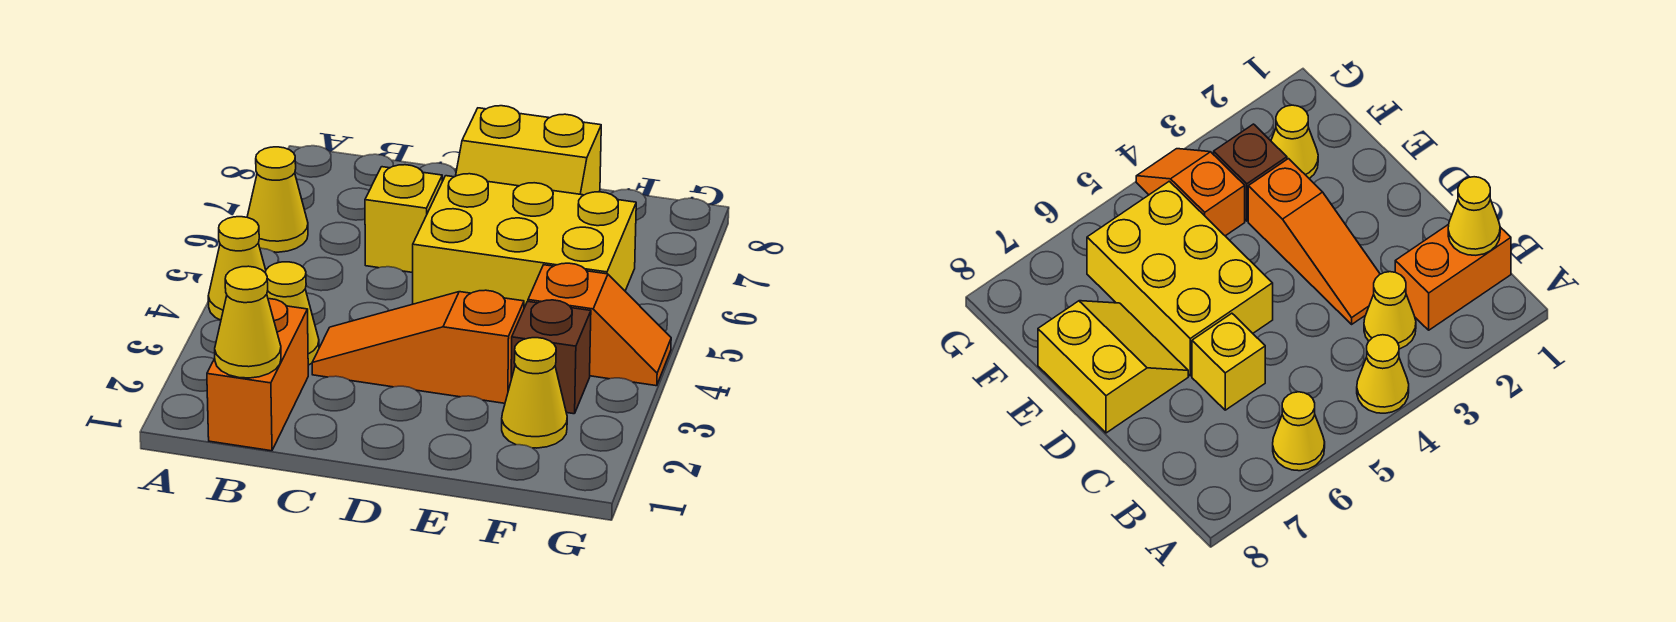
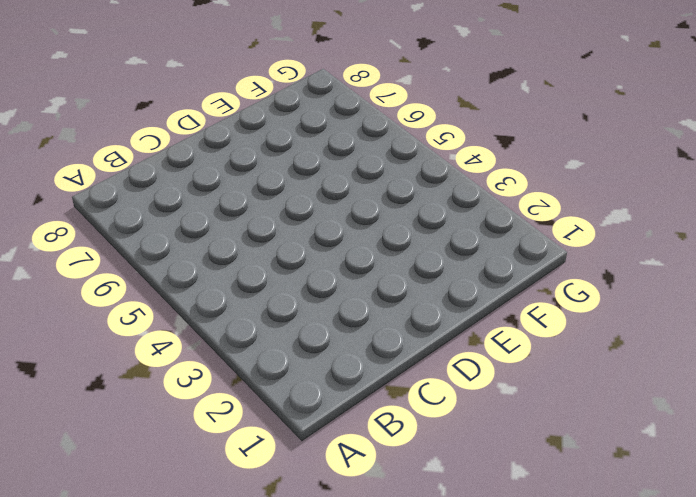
none -> yellow cone A4 level 1
none -> yellow cone A6 level 1
none -> orange brick B1:B2 level 1

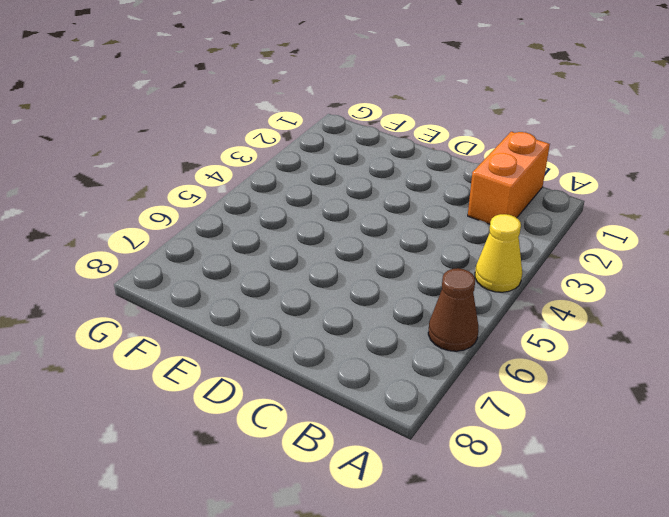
brown cone A6 level 1 -> yellow cone A6 level 1
none -> yellow cone B3 level 1
none -> orange slope C3:E3 level 1 top E
none -> yellow brick C6 level 1

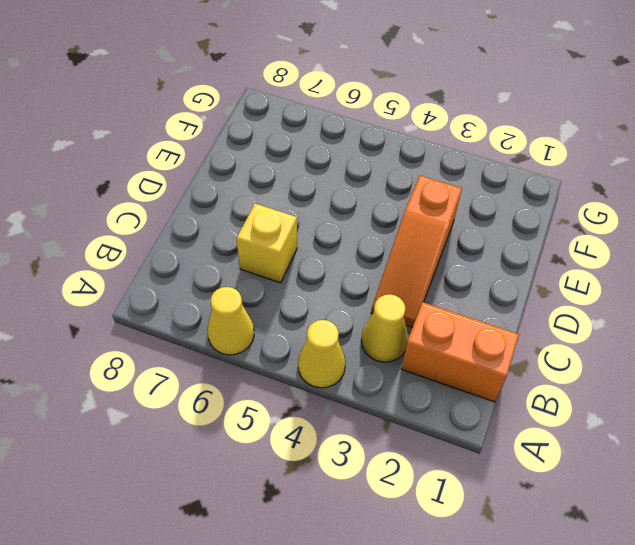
none -> yellow brick D5:F6 level 1
none -> yellow slope D7:E8 level 1 top 8
none -> yellow cone F2 level 1

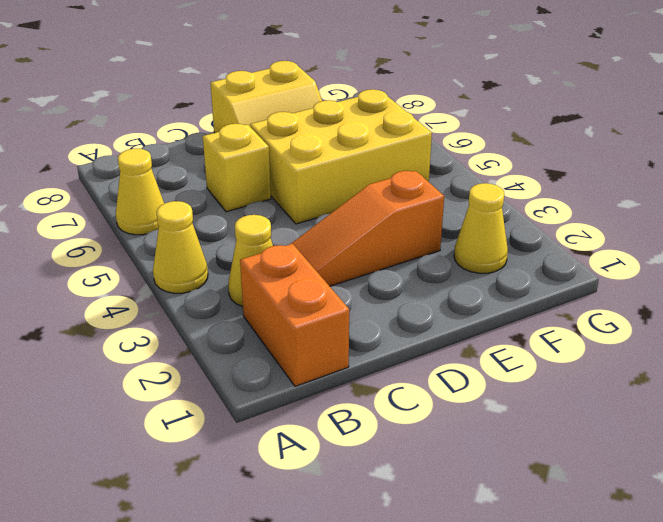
none -> brown brick F3 level 1
none -> orange slope F4:G4 level 1 top F
none -> yellow cone B1 level 2

